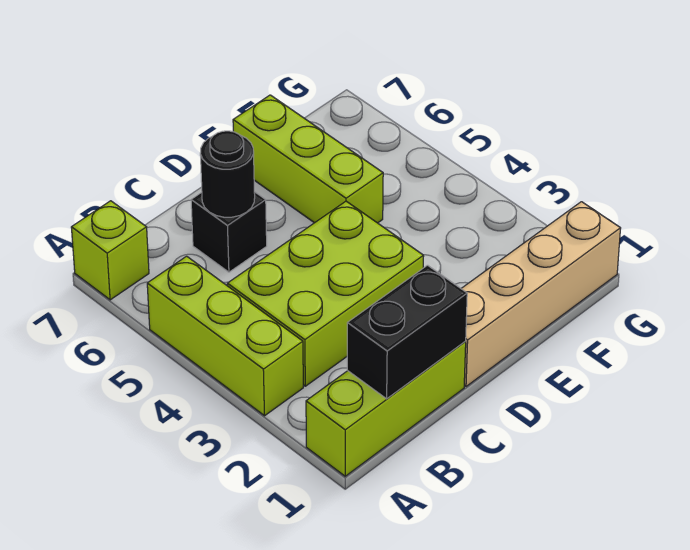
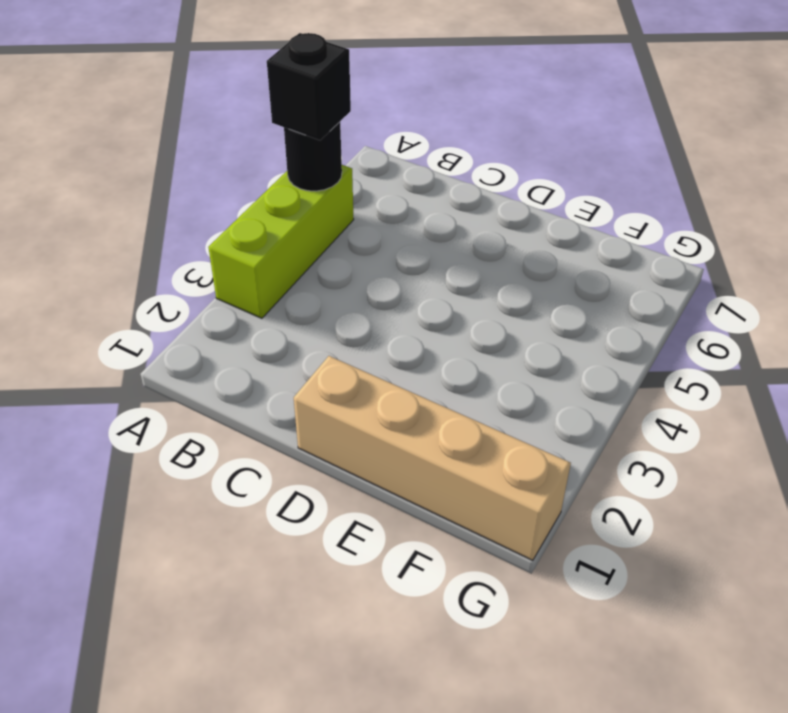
black round brick A5 level 2 -> black round brick C6 level 2
black brick A5 level 3 -> black brick C6 level 1
none -> lime brick A1:C1 level 1
none -> lime brick A7 level 1

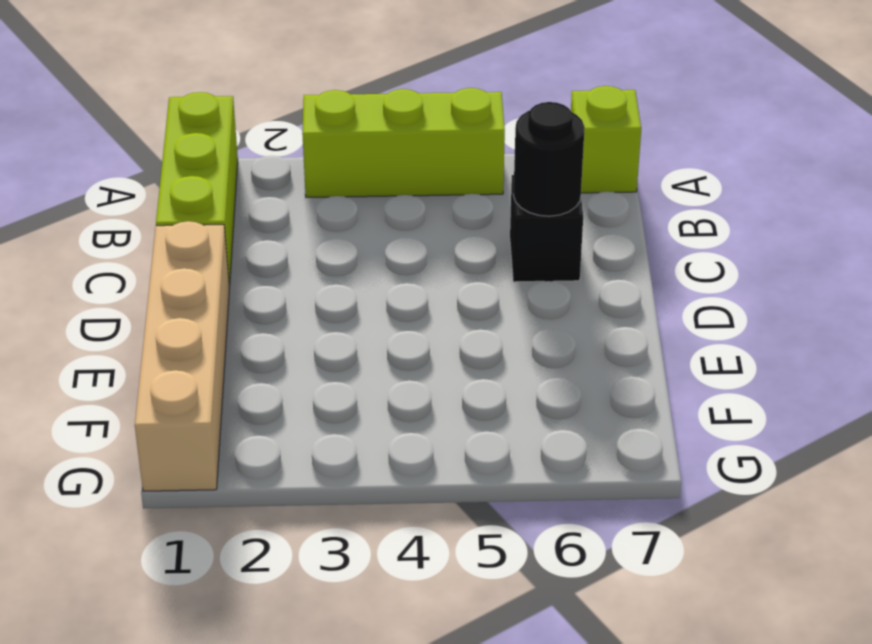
none -> lime brick B3:D4 level 1
none -> lime brick E5:E7 level 1

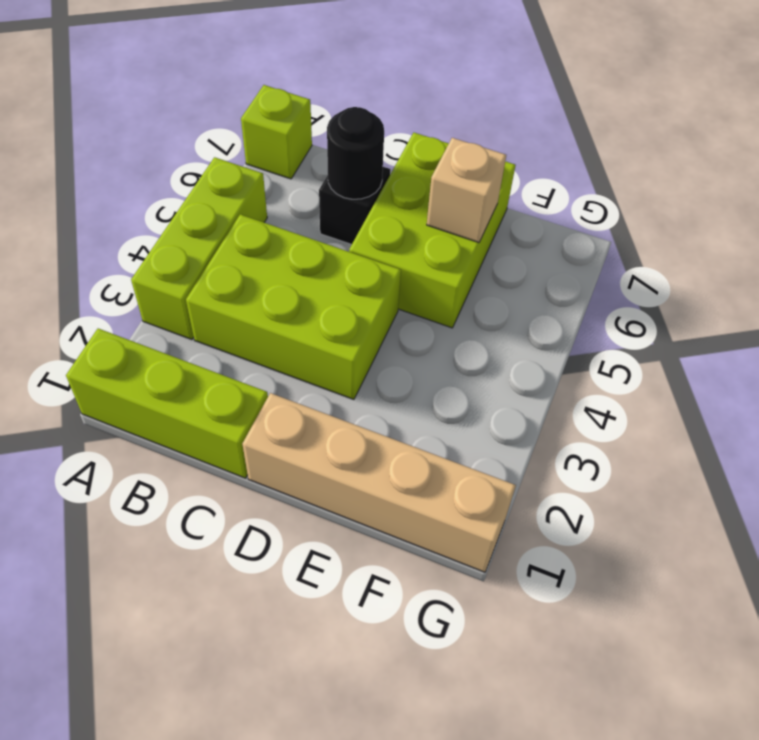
lime brick D5:E7 level 1 -> lime brick E5:E7 level 1
tan brick E6 level 2 -> none
none -> black brick B1:C1 level 2

